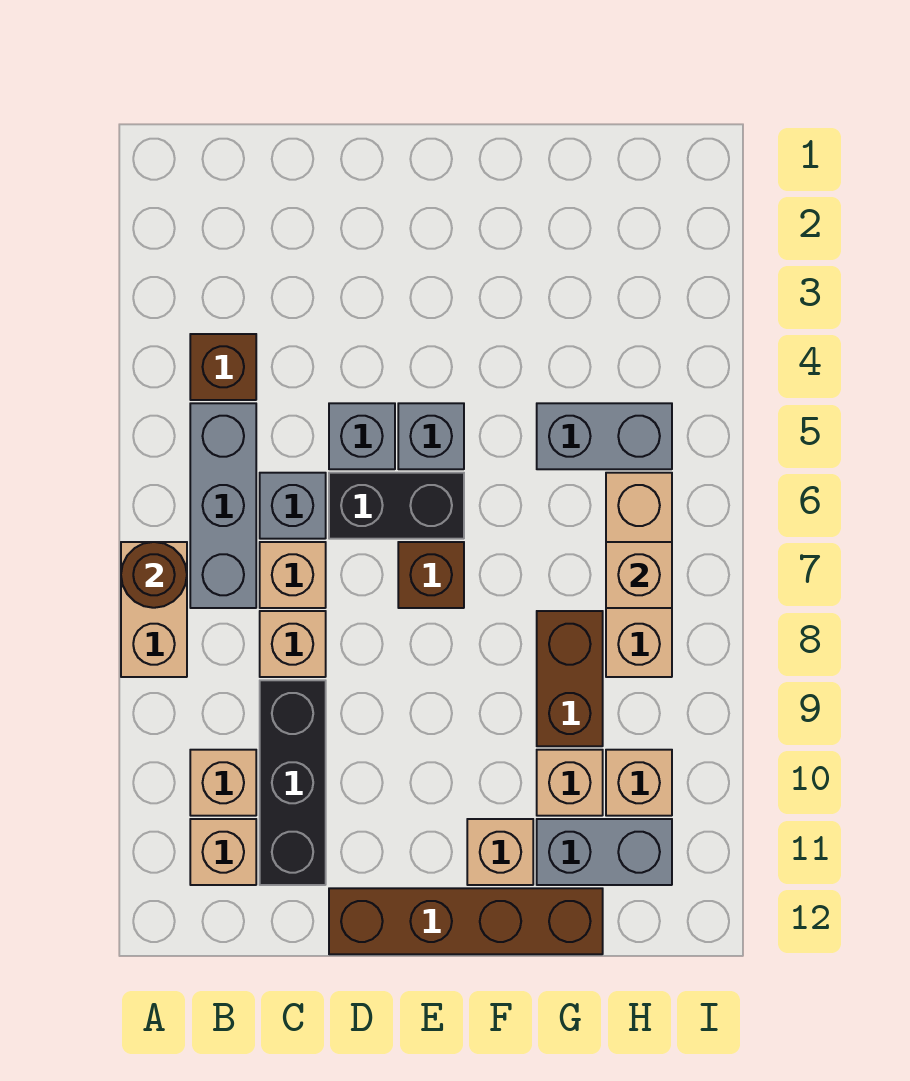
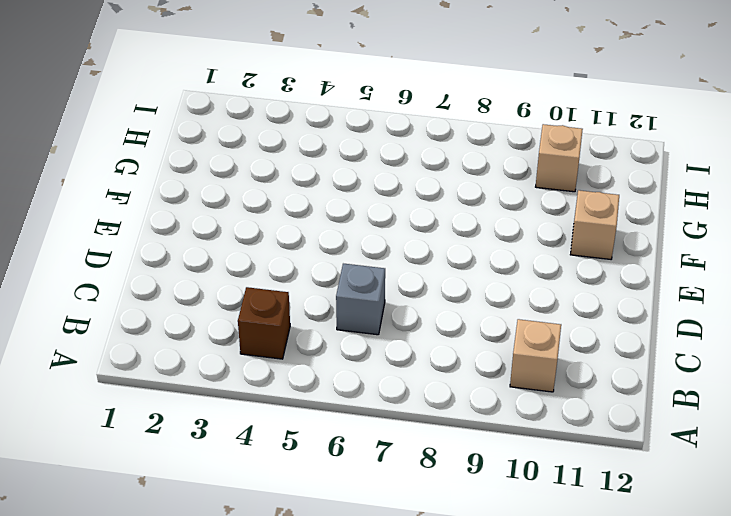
none -> tan brick A7:A8 level 1
none -> grey brick B5:B7 level 1
none -> tan brick B11 level 1

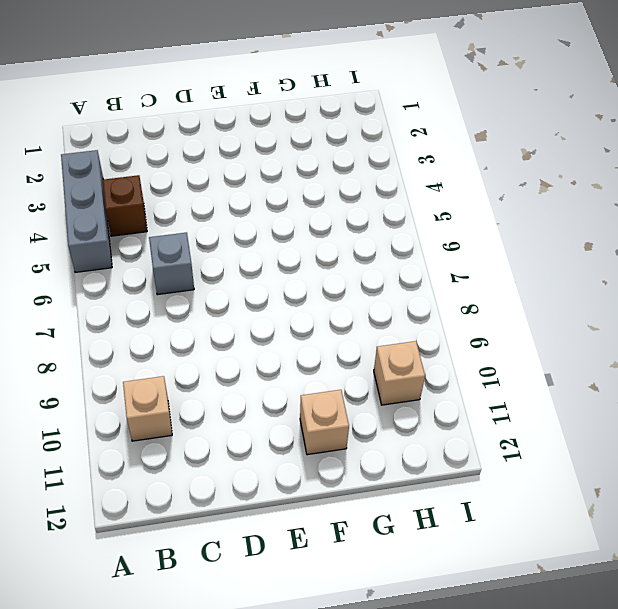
grey brick A3:A5 level 1 -> grey brick B5:B7 level 1
none -> tan brick A7:A8 level 1
none -> tan brick B11 level 1
none -> tan brick C7 level 1

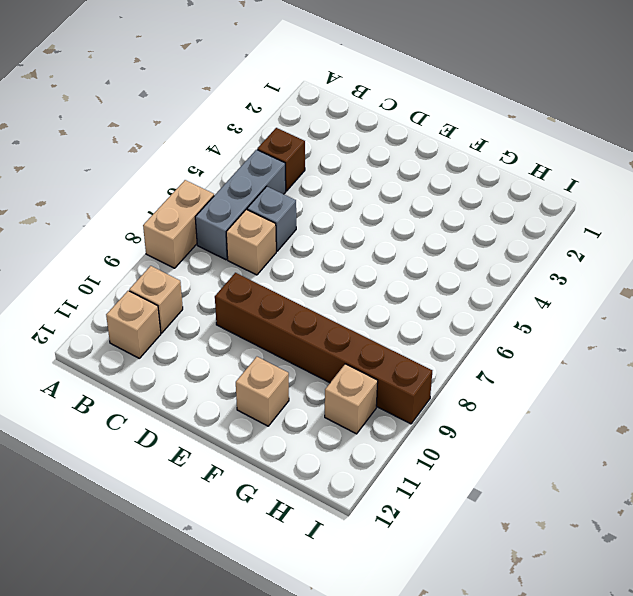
brown brick D9:I9 level 1 -> brown brick G8:G9 level 1
none -> tan brick C8 level 1
none -> black brick C9:C11 level 1
none -> grey brick D5 level 1

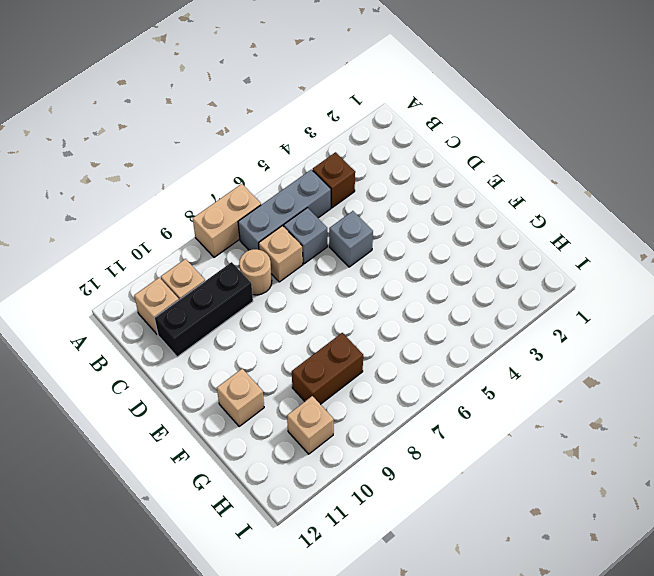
tan round brick C8 level 1 -> tan brick C8 level 1
none -> black brick D6:E6 level 1
none -> brown brick D12:G12 level 1
none -> grey brick E5 level 1

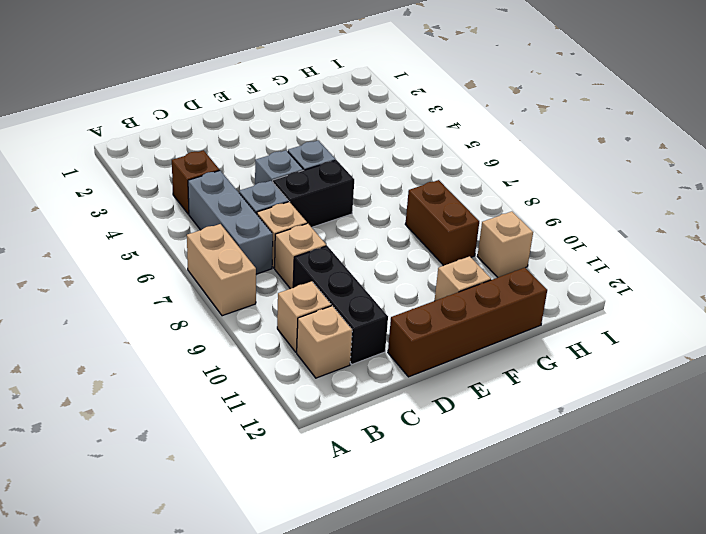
none -> brown brick E7 level 1
none -> grey brick G5:H5 level 1
none -> tan brick G10 level 1

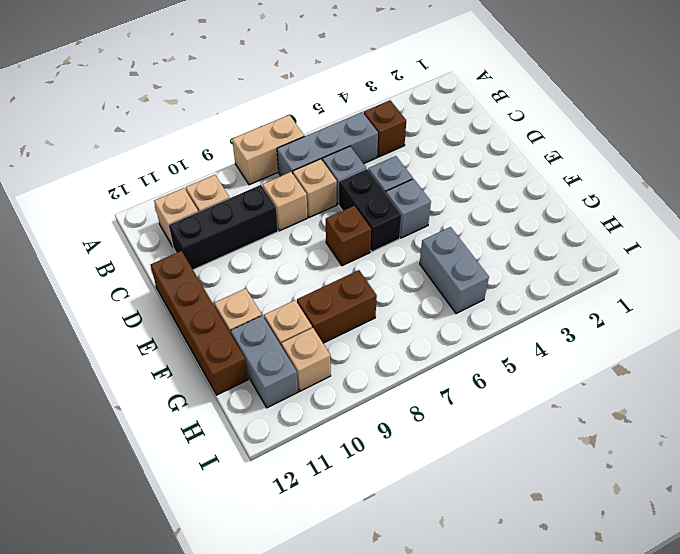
none -> tan brick H6:H8 level 1
none -> brown round brick A7 level 2
none -> tan brick H7 level 2

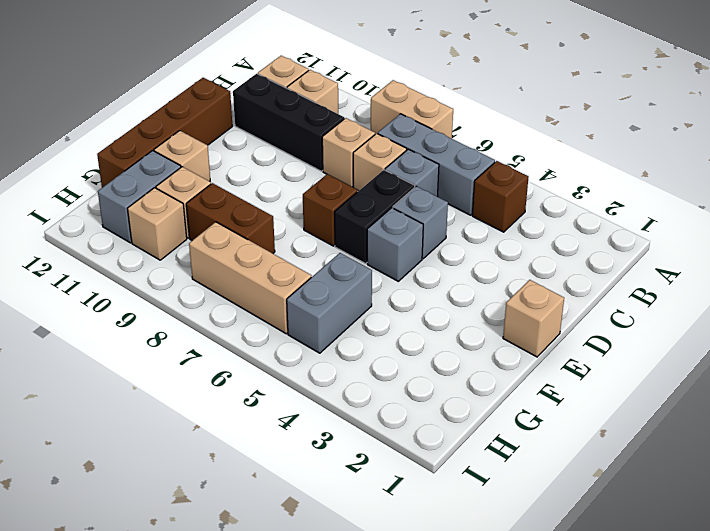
tan brick E1 level 1 -> tan brick H7 level 2
none -> brown round brick A7 level 2

